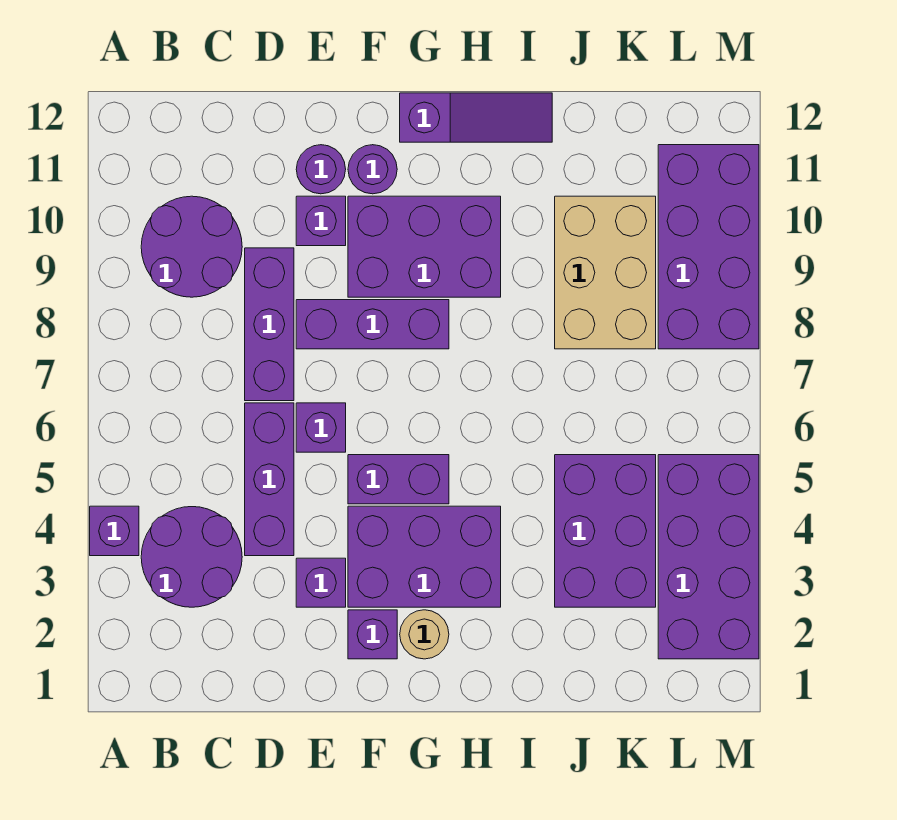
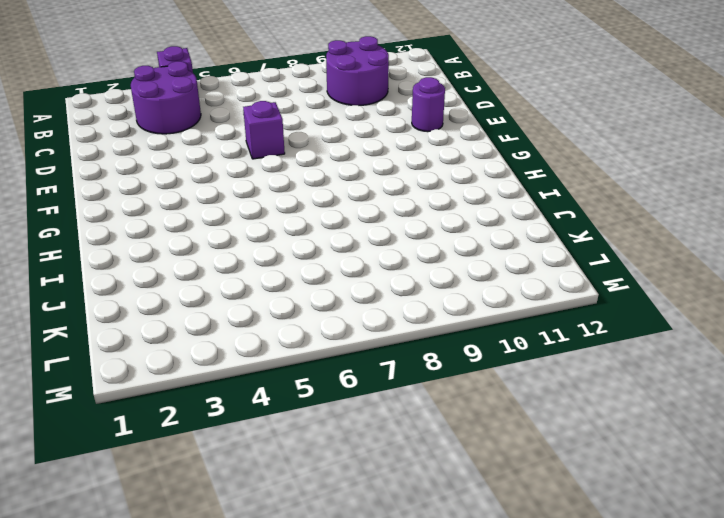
none -> purple brick D4:D6 level 1
none -> purple brick D7:D9 level 1
none -> purple brick E3 level 1

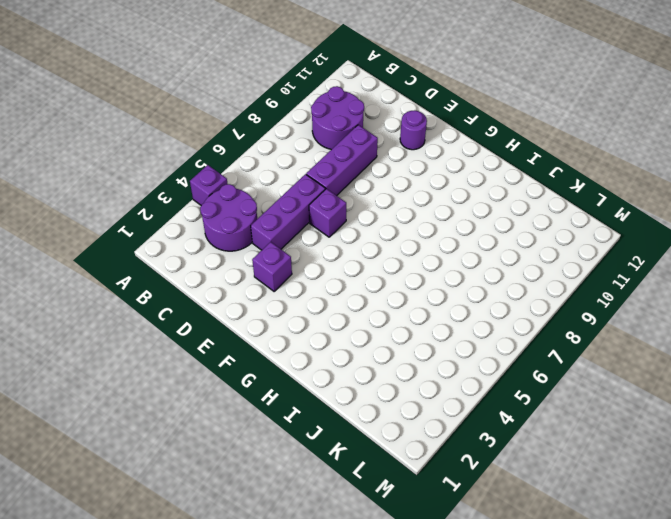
none -> purple brick E8:G8 level 1
none -> purple brick E10 level 1
none -> purple brick F2 level 1

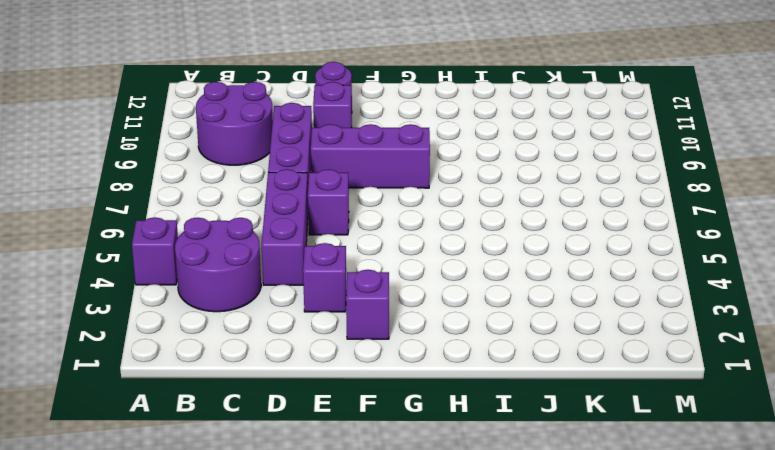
none -> purple brick F3:H4 level 1
none -> purple brick F5:G5 level 1
none -> purple brick F9:H10 level 1

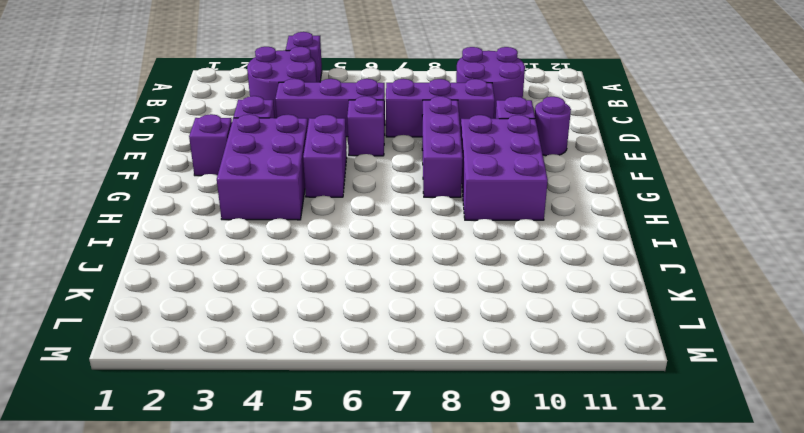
none -> purple round brick F11 level 1
none -> tan round brick G2 level 1
none -> purple slope G12:I12 level 1 top G

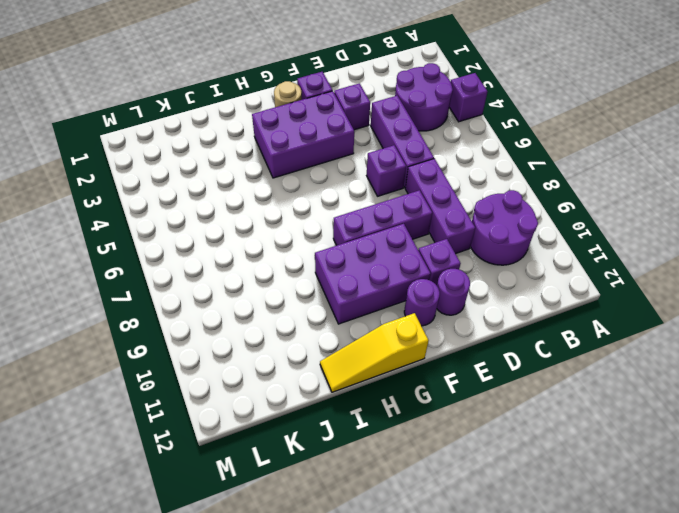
yellow slope G12:I12 level 1 top G -> purple slope G12:I12 level 1 top G
none -> purple brick F5:G5 level 1
none -> purple brick J3:K5 level 1
none -> tan brick J8:K10 level 1

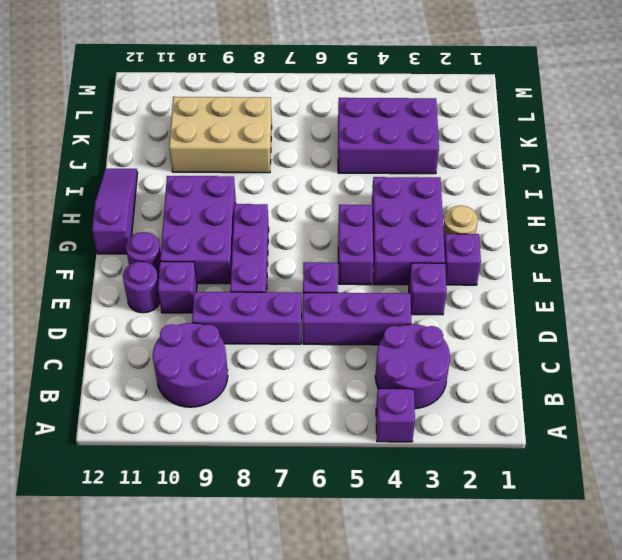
none -> purple brick L2:M5 level 1
none -> purple brick L8:M11 level 1

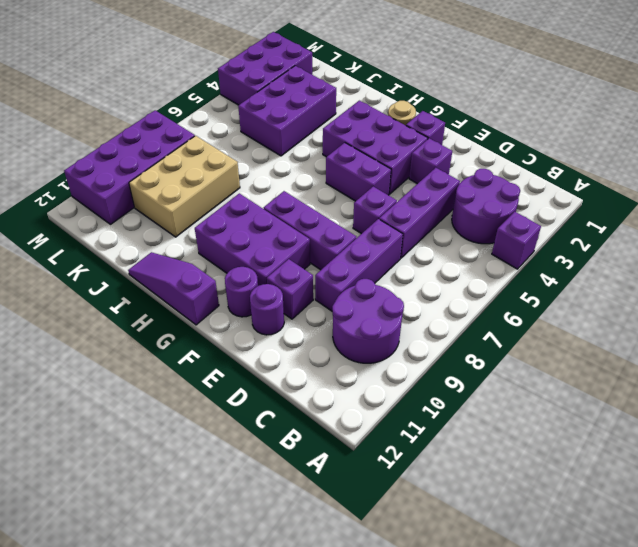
purple brick L2:M4 level 1 -> purple brick L2:M5 level 1

